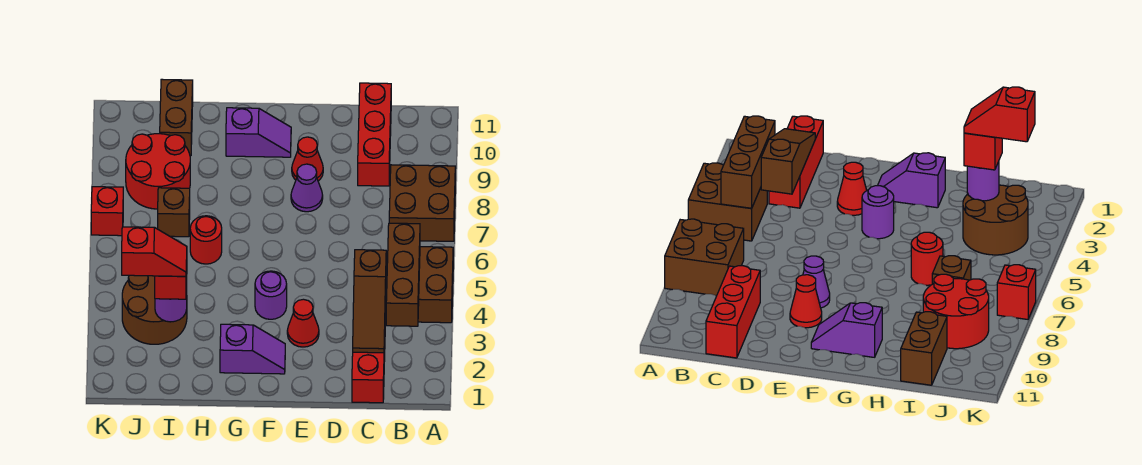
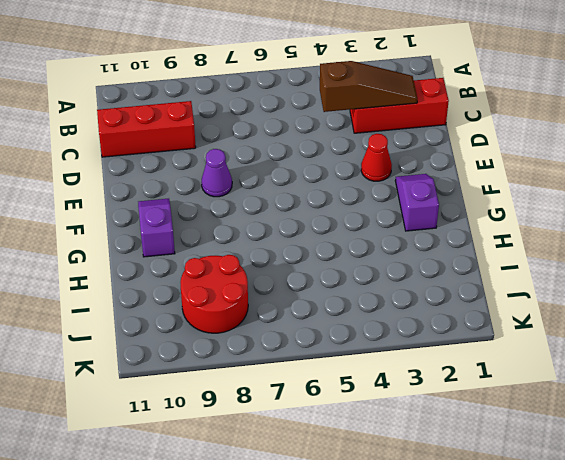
none -> brown brick A4:B5 level 1
none -> brown brick A7:B8 level 1
none -> red cone E9 level 1

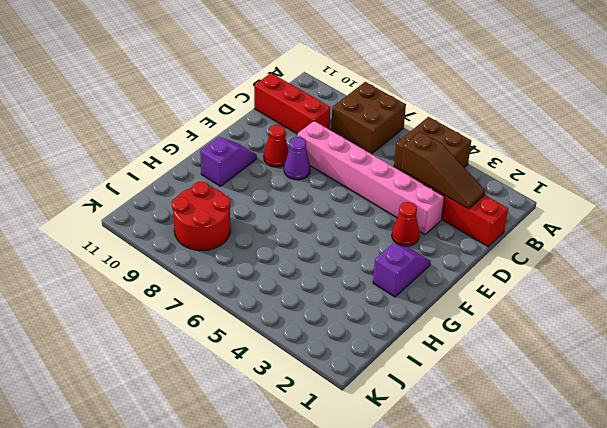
pink brick D3:D8 level 1 -> none
none -> purple round brick F4 level 1
none -> red round brick H6 level 1
none -> brown round brick I3:J4 level 1

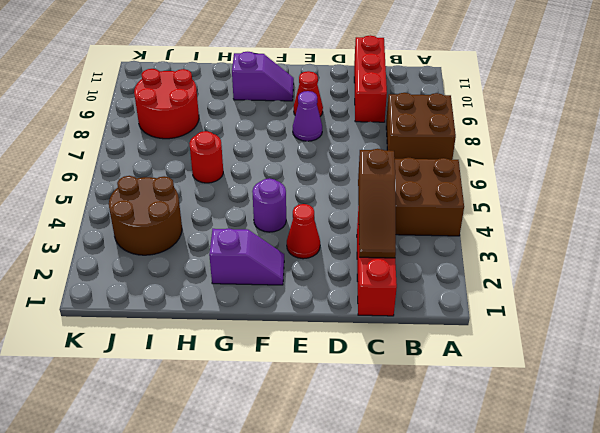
none -> brown brick I7 level 1
none -> brown brick I10:I11 level 1
none -> red brick K7 level 1

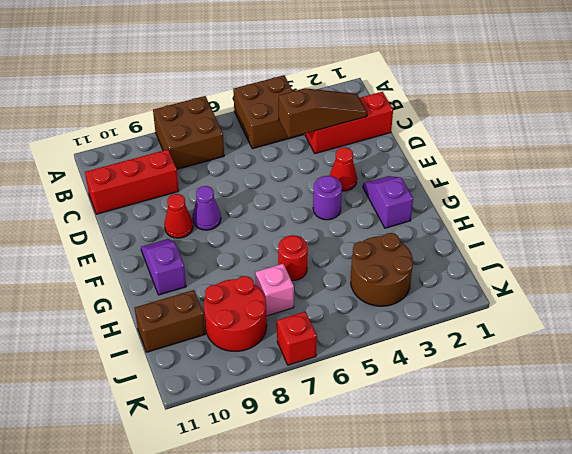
pink brick I7 level 1 -> brown brick I7 level 1
none -> brown brick B3:B5 level 2
none -> purple round brick I3 level 2
none -> red brick I3 level 3

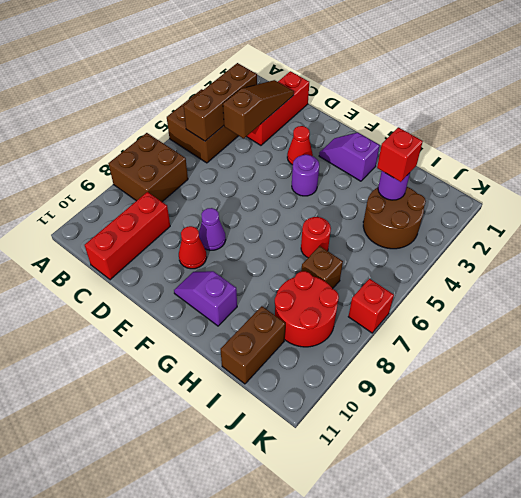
none -> red slope I3:J3 level 4 top J

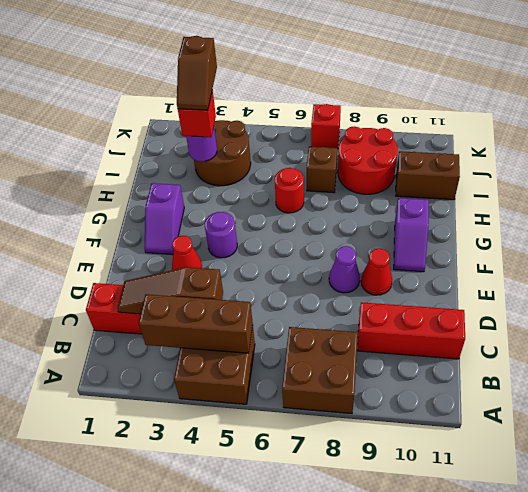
brown slope I3:J3 level 4 top J -> red slope I3:J3 level 4 top J

